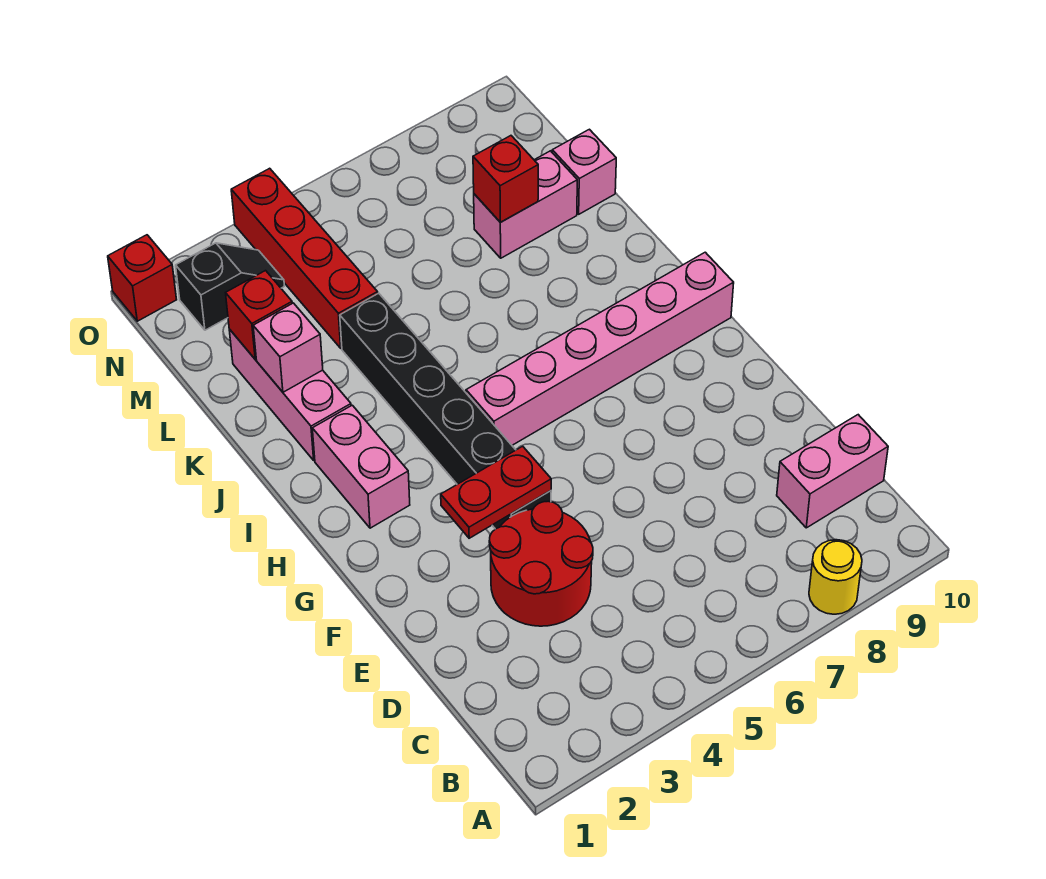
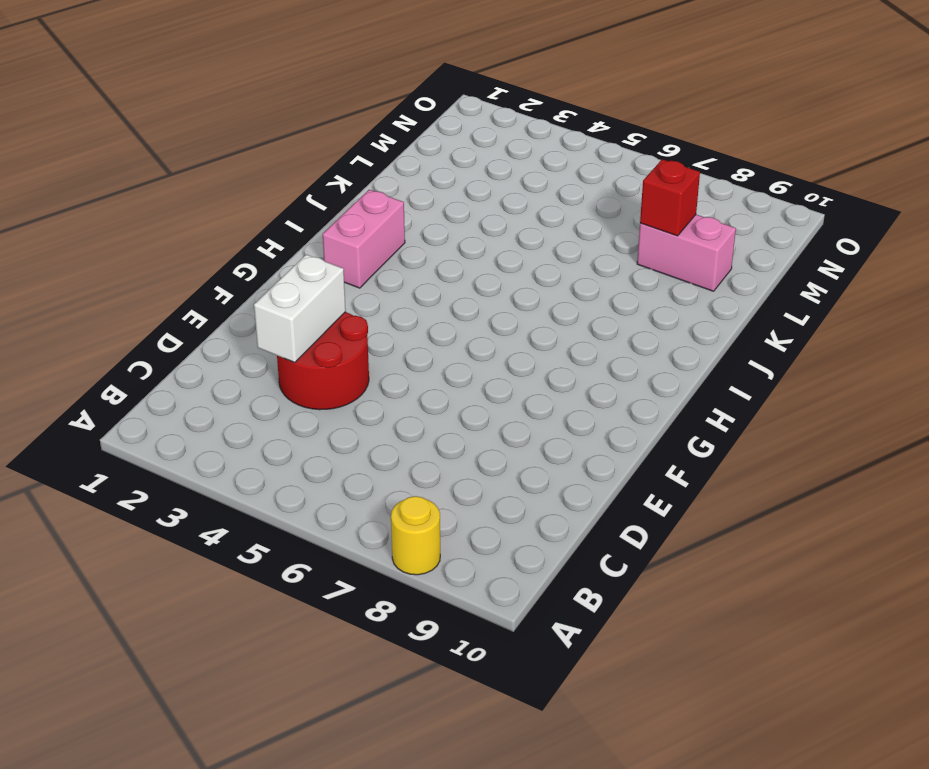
white brick D3:E3 level 2 -> none
none -> pink brick C9:C10 level 1
none -> black brick F4:K4 level 1
none -> pink brick H5:H10 level 1

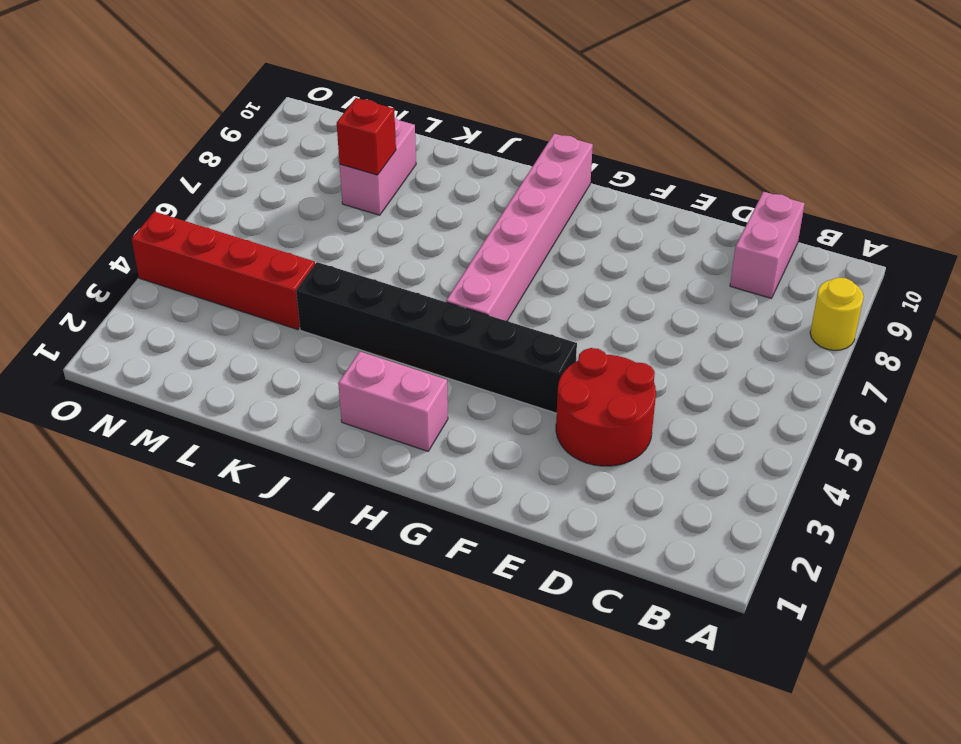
none -> pink brick J2:L2 level 1
none -> pink brick L10 level 1
none -> black slope N2:N3 level 1 top 2

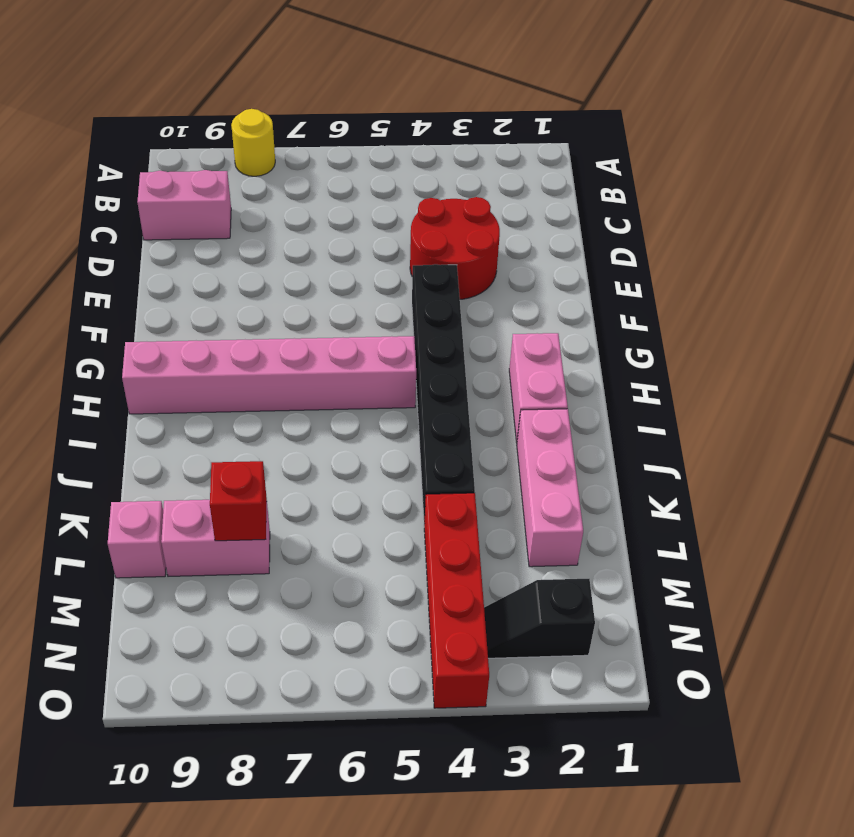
none -> red brick O1 level 1
none -> red plate F3:F4 level 2
none -> pink brick K2 level 2

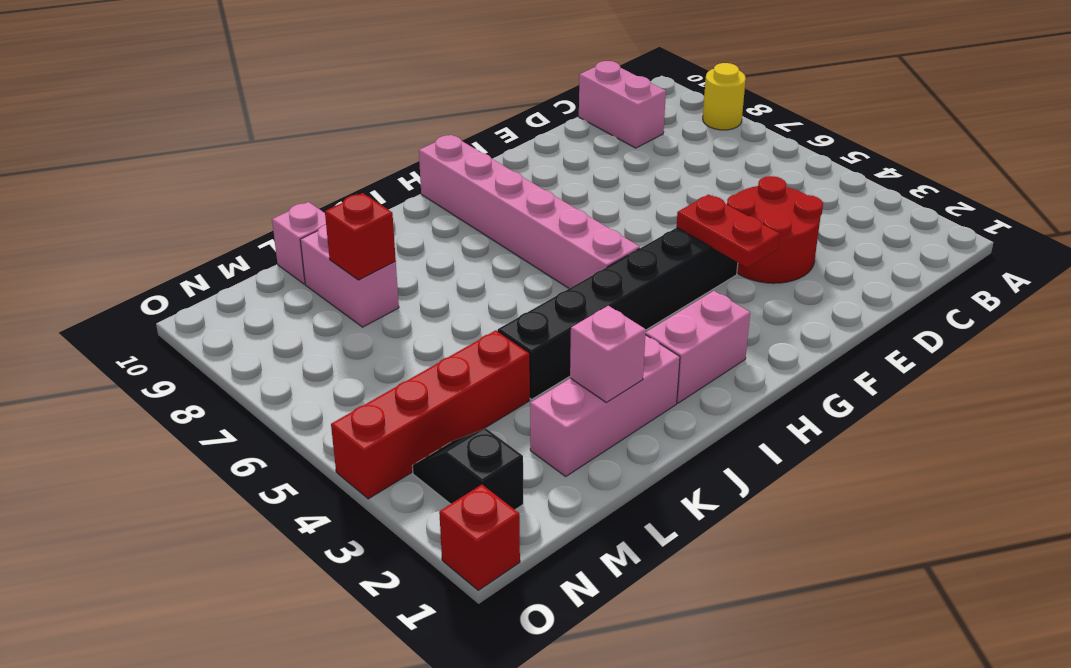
none -> red brick L2 level 2

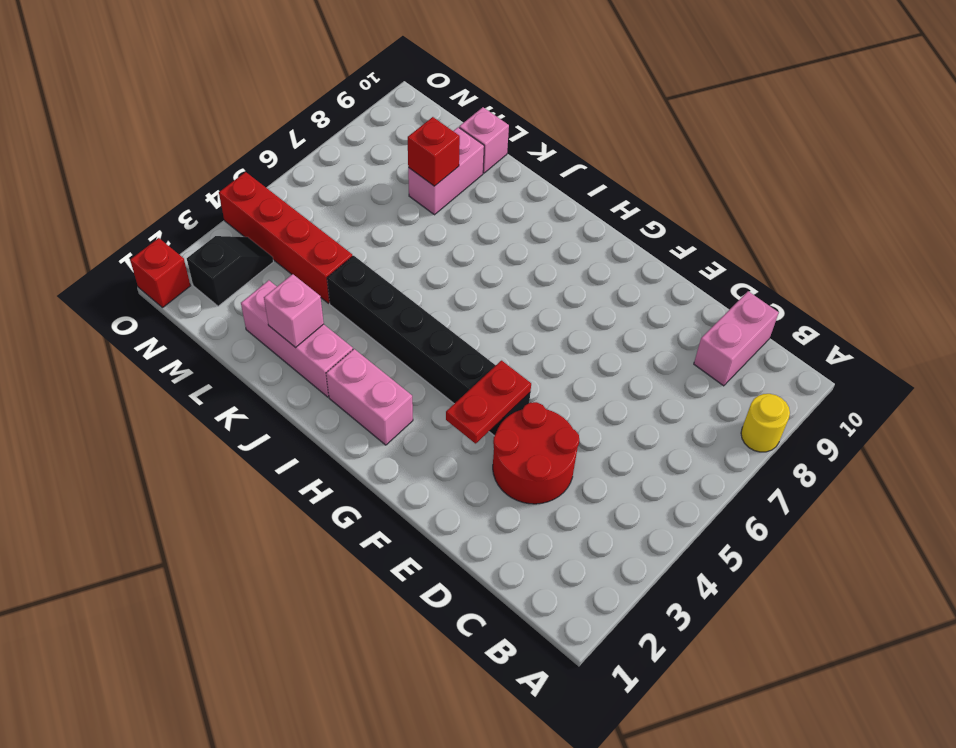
none -> pink brick H5:H10 level 1
none -> red brick L2 level 2

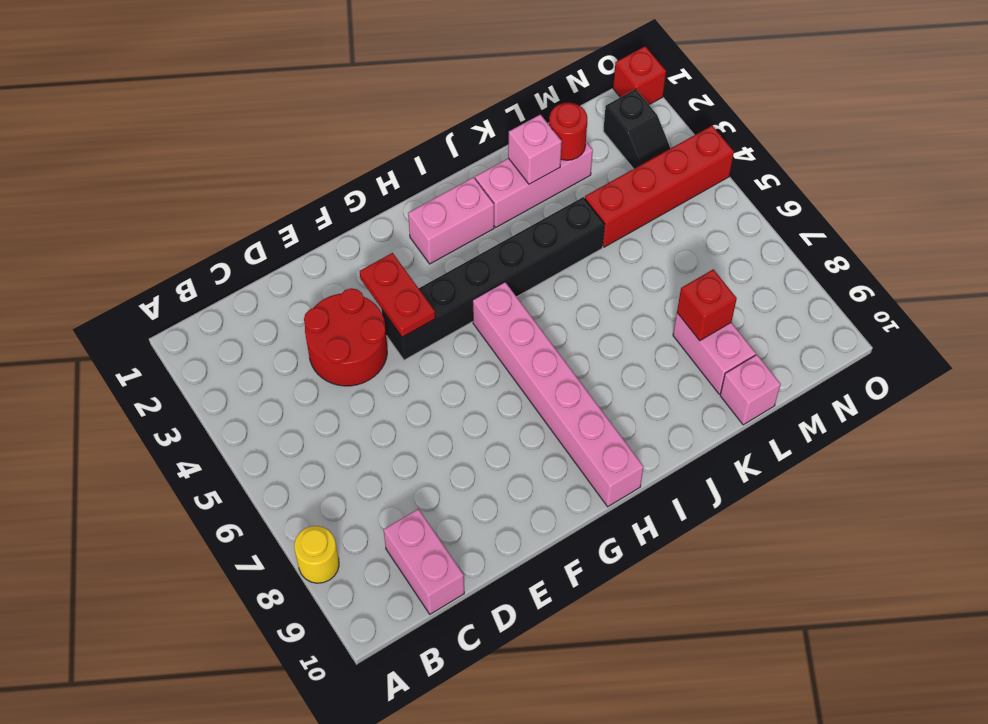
red round brick L2 level 2 -> red brick L2 level 2

